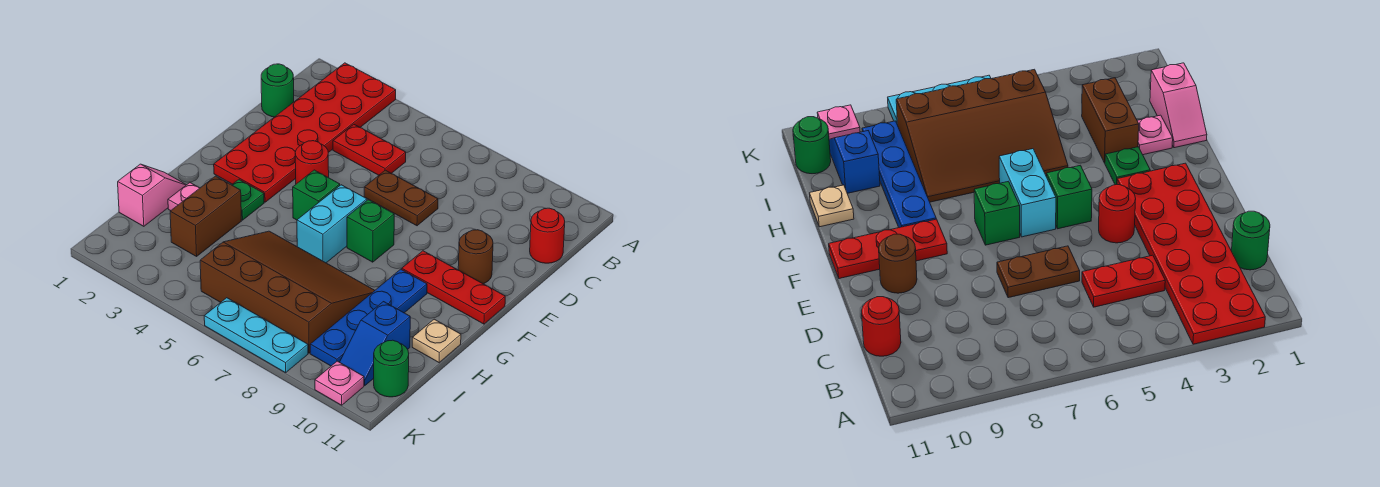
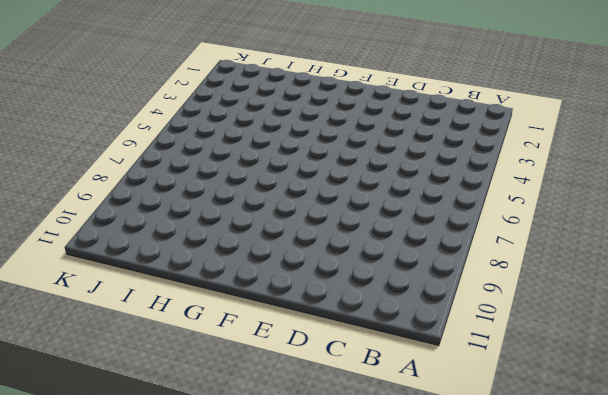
none -> red plate A2:F3 level 1
none -> green round brick C1 level 1
none -> red plate C4:C5 level 1

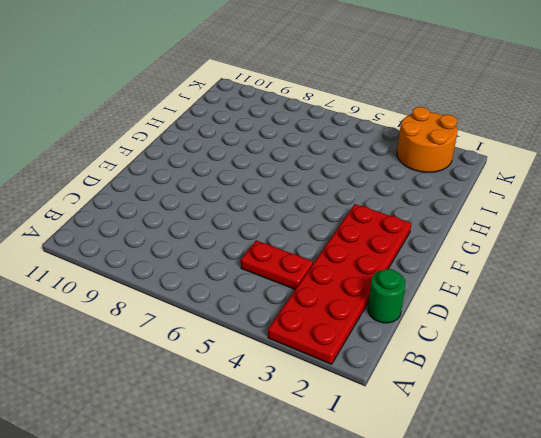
orange round brick J2:K3 level 1 -> none
none -> red round brick C11 level 1
none -> brown plate D6:D7 level 1
none -> red round brick E4 level 1

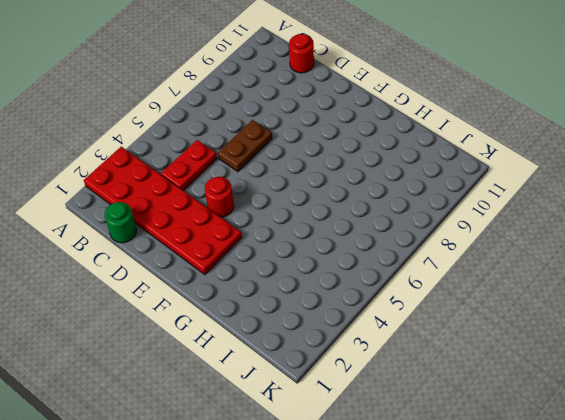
none -> brown round brick E10 level 1
none -> green brick F5 level 1
none -> cyan brick F6:G6 level 1

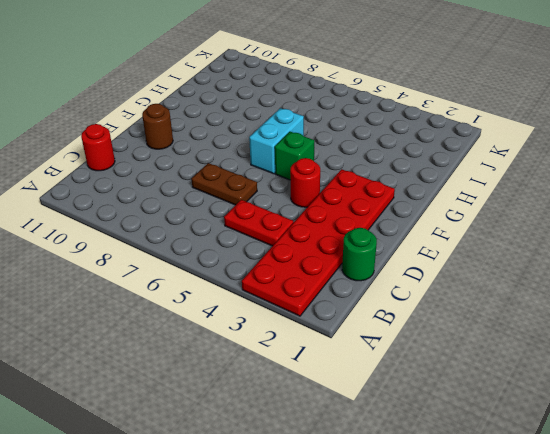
none -> green brick F7 level 1
none -> red plate F9:F11 level 1
none -> green plate G3 level 1

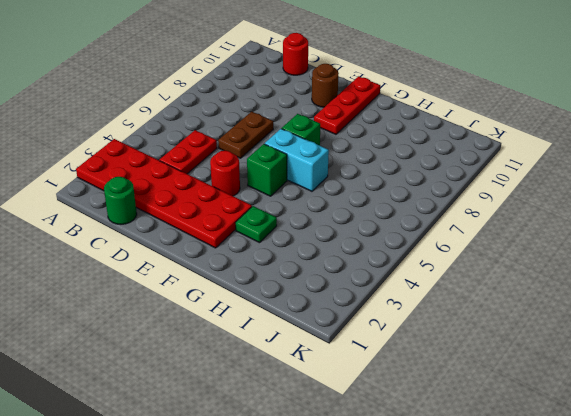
none -> blue plate G9:J9 level 1
none -> pink slope H1:I1 level 1 top I
none -> pink plate H2 level 1

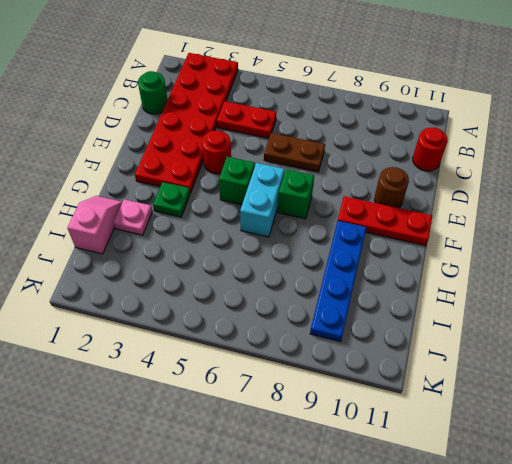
none -> brown brick H3:I3 level 1
none -> brown slope H5:J8 level 1 top J
none -> tan plate H11 level 1

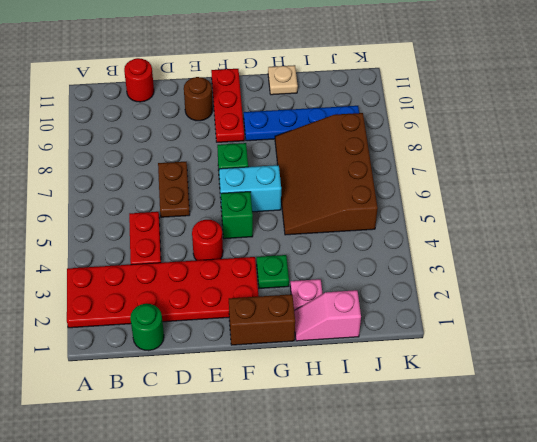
brown brick F1:G1 level 1 -> brown brick H3:I3 level 1
none -> blue slope I10:J10 level 1 top I
none -> green round brick J11 level 1
none -> cyan plate K6:K8 level 1

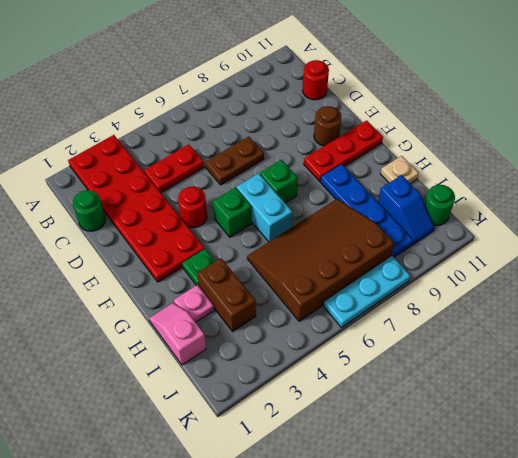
none -> pink plate K10 level 1

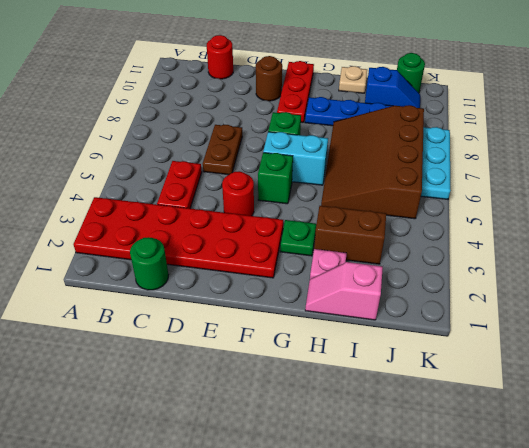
none -> pink plate K10 level 1

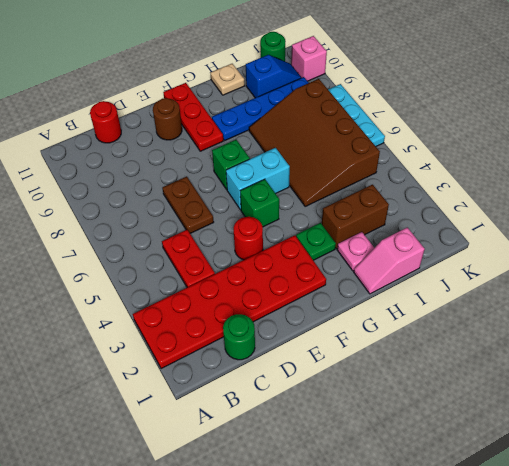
pink brick K10 level 1 -> pink plate K10 level 1

